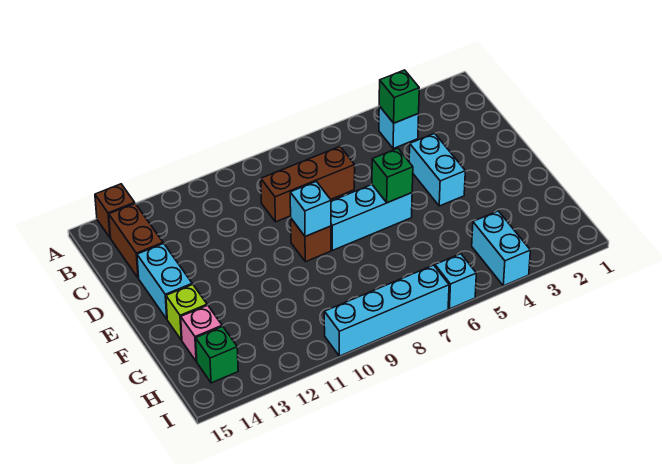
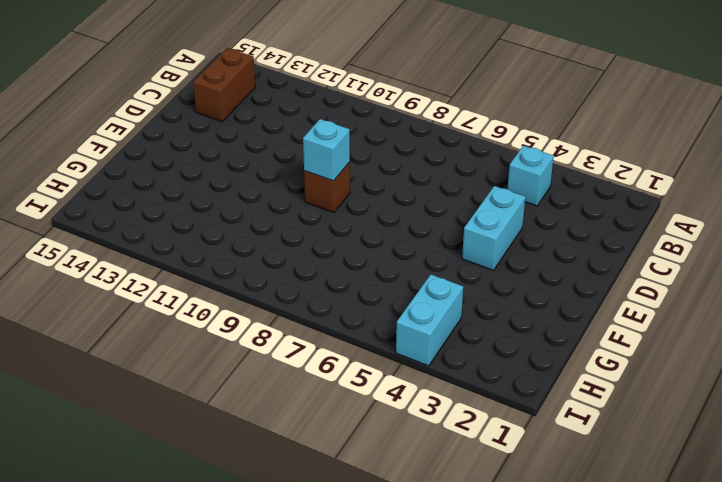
none -> brown brick A14 level 1
none -> brown brick C7:C9 level 1
none -> cyan brick D14:E14 level 1

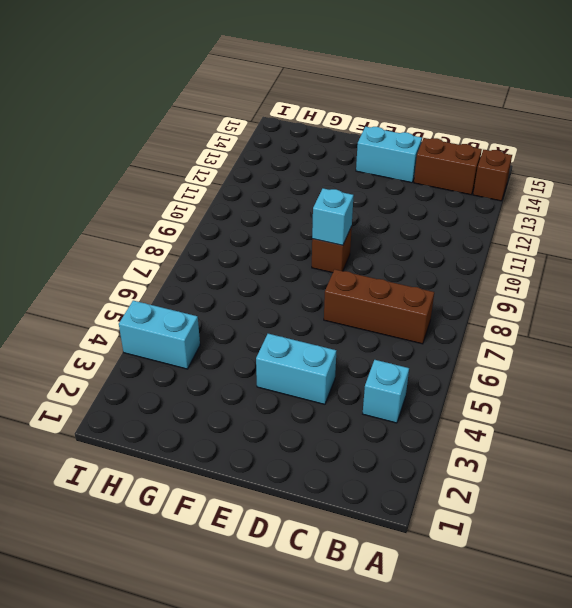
brown brick B7:D7 level 1 -> brown brick C7:C9 level 1
none -> cyan brick E6:E8 level 1
none -> lime brick F14 level 1
none -> pink brick G14 level 1

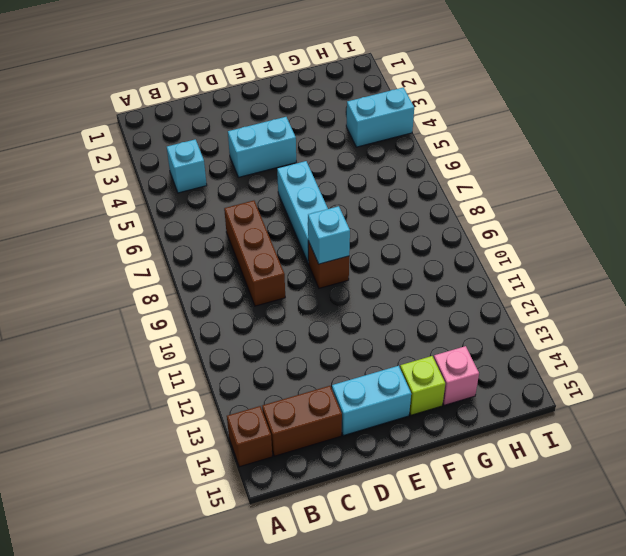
none -> green brick H14 level 1
none -> cyan brick I6 level 1
none -> cyan brick I7:I10 level 1

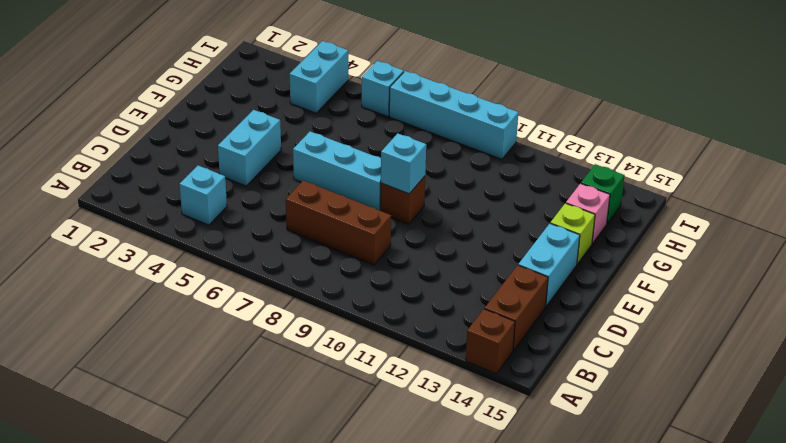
none -> green brick B4 level 2
none -> green brick E6 level 2

